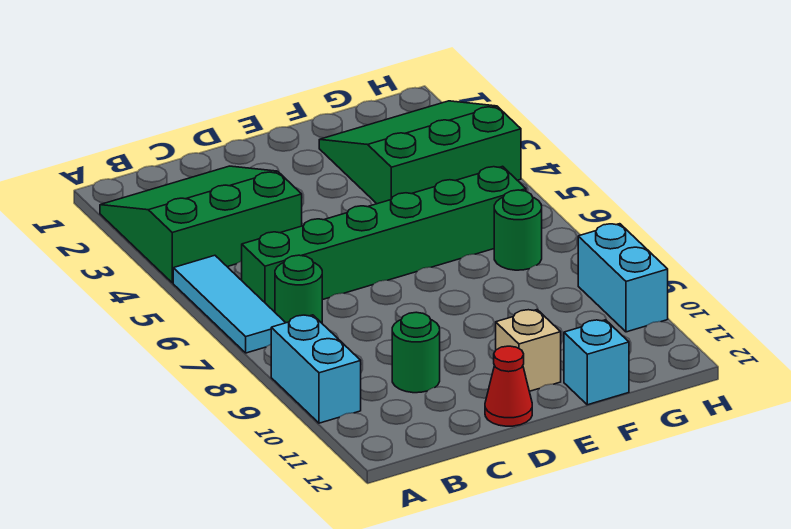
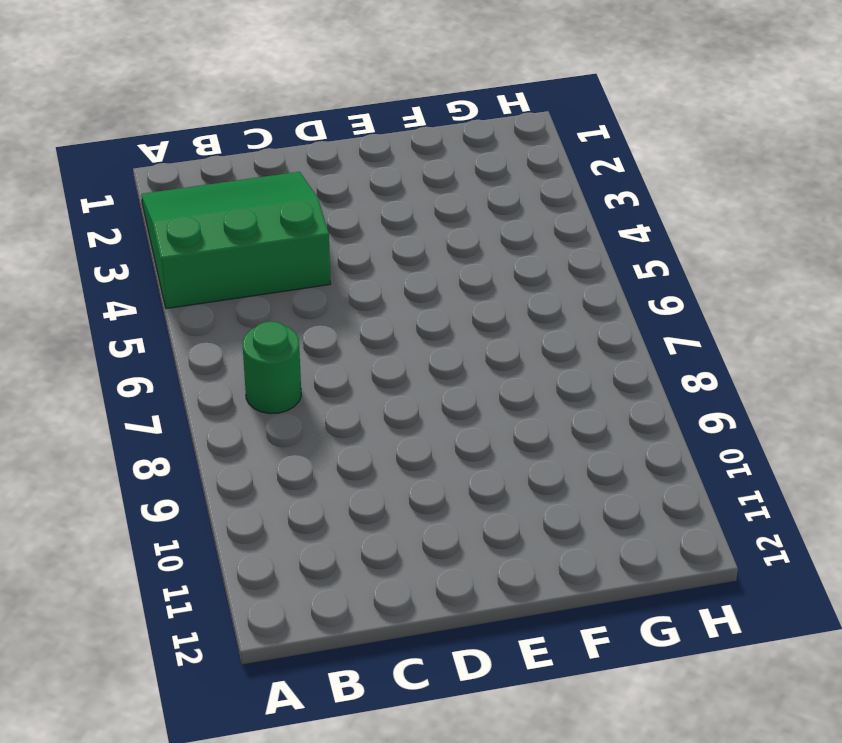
none -> cyan tile A5:A7 level 1
none -> cyan brick A9:A10 level 1
none -> green brick B6:G6 level 1

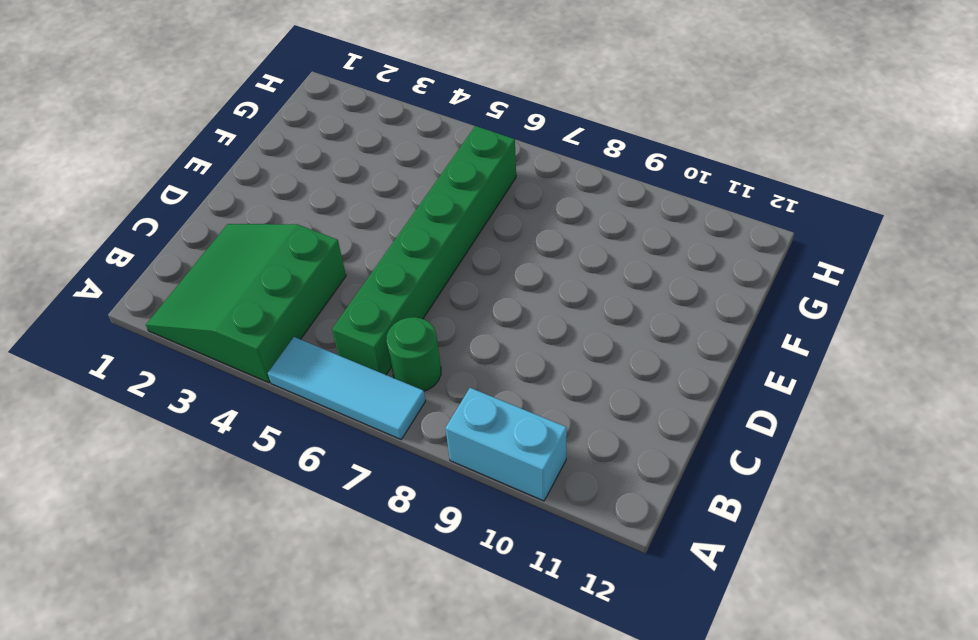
none -> green round brick C10 level 1
none -> red cone D12 level 1
none -> tan brick E11 level 1

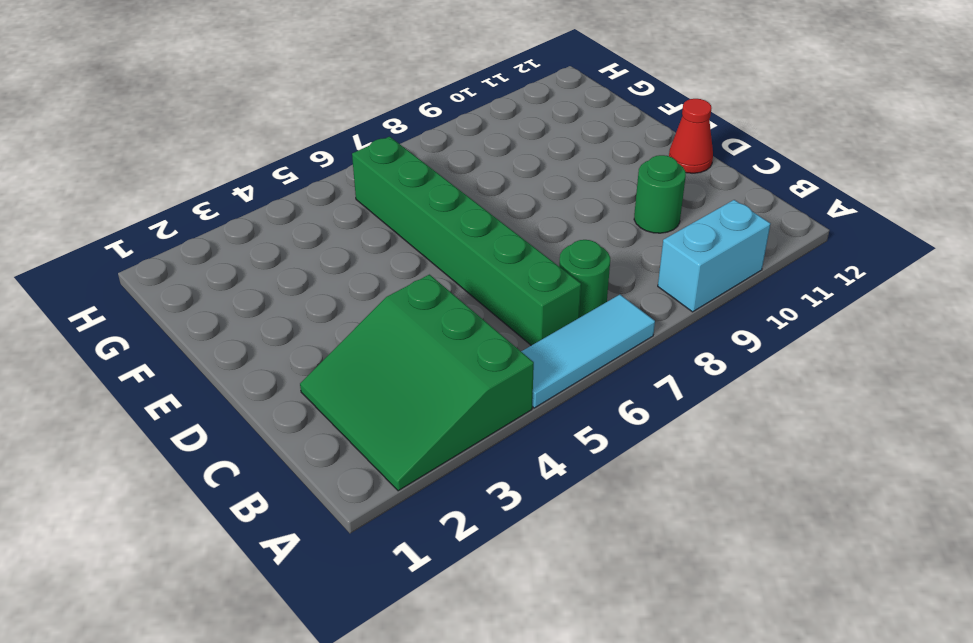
none -> tan brick E11 level 1
none -> green slope F2:H4 level 1 top 4
none -> cyan brick F12 level 1

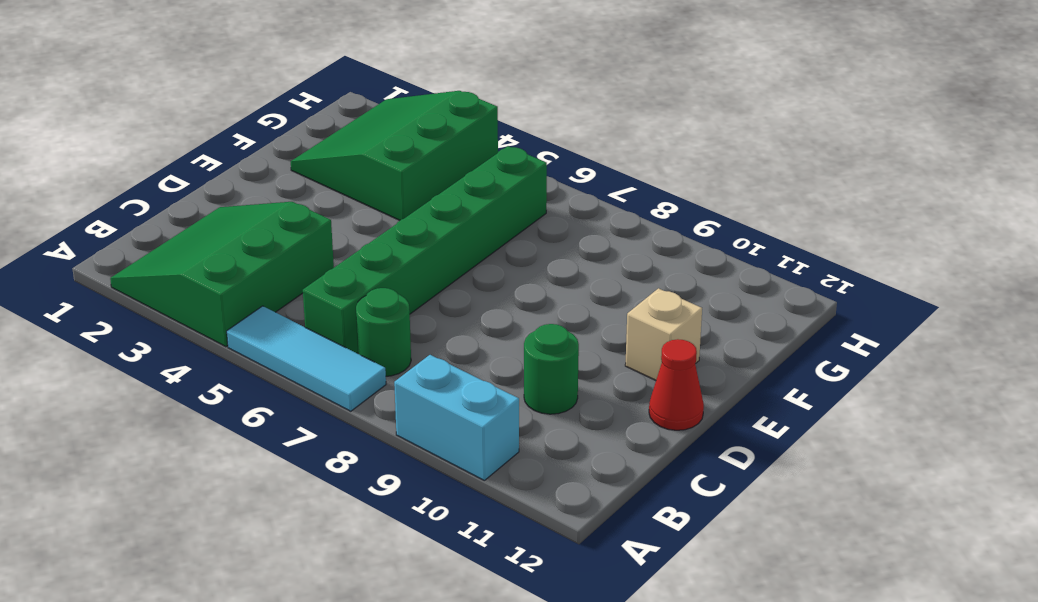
none -> cyan brick F12 level 1
none -> green round brick G7 level 1
none -> cyan brick H9:H10 level 1

